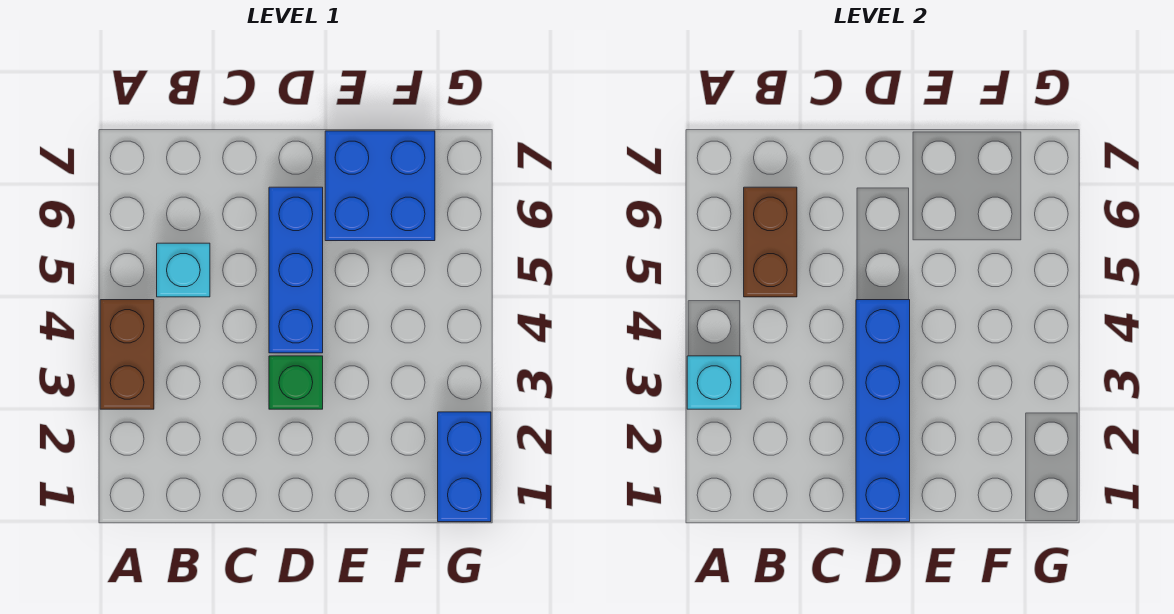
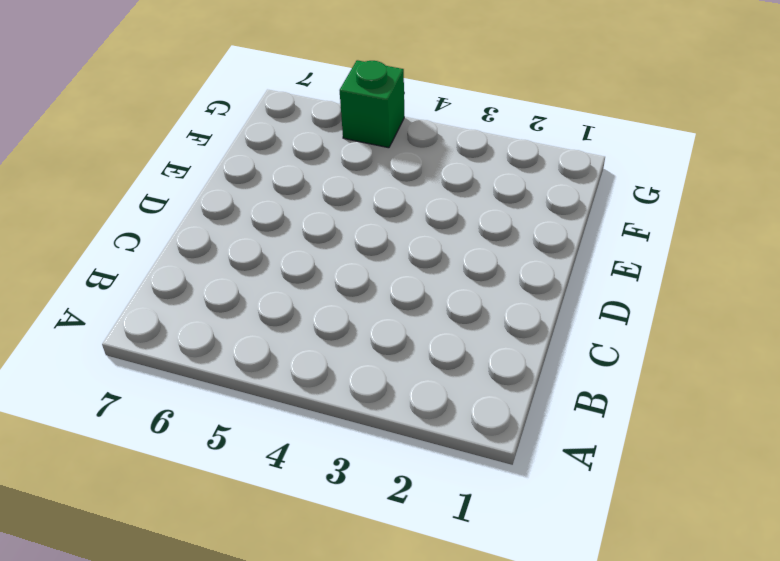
green brick G5 level 1 -> green brick D3 level 1
none -> brown brick A3:A4 level 1
none -> cyan brick B5 level 1

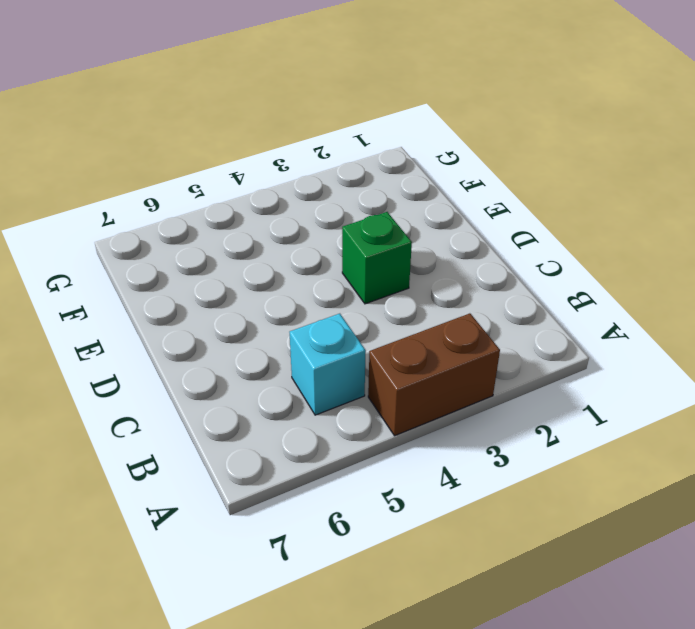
none -> blue brick D4:D6 level 1
none -> blue brick E6:F7 level 1

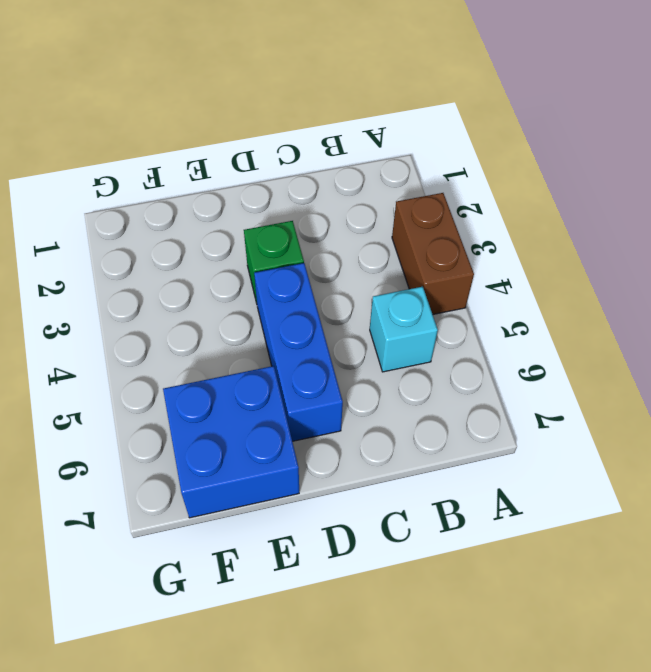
none -> blue brick G1:G2 level 1
none -> cyan brick A3 level 2

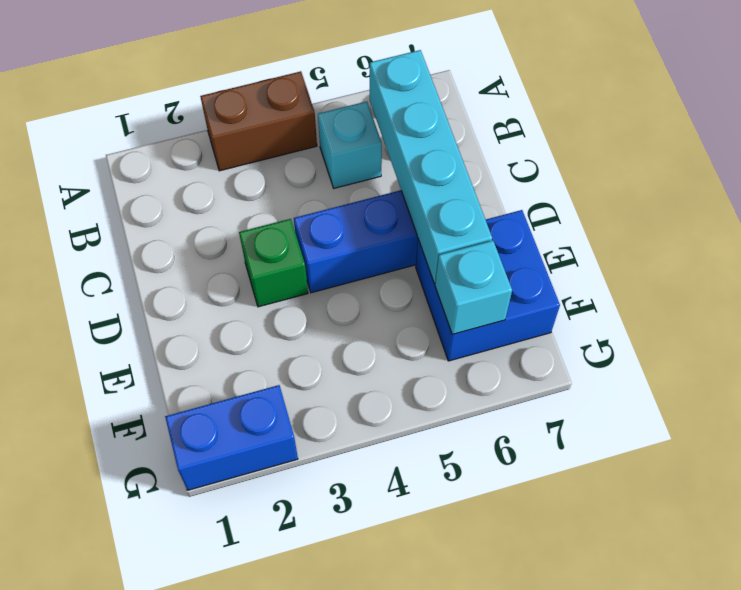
cyan brick B6:E6 level 2 -> brown brick B5:B6 level 2
cyan brick F6 level 2 -> cyan brick A3 level 2
none -> blue brick D1:D4 level 2

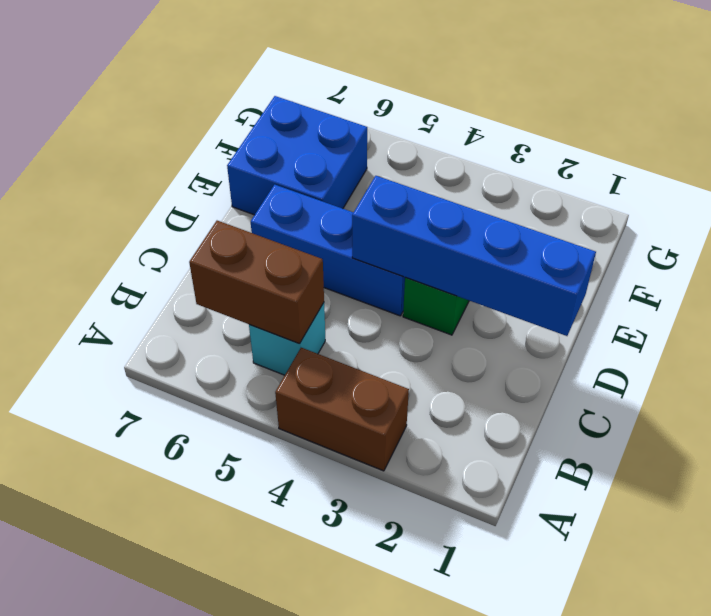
none -> blue brick G1:G2 level 1
none -> cyan brick A3 level 2

